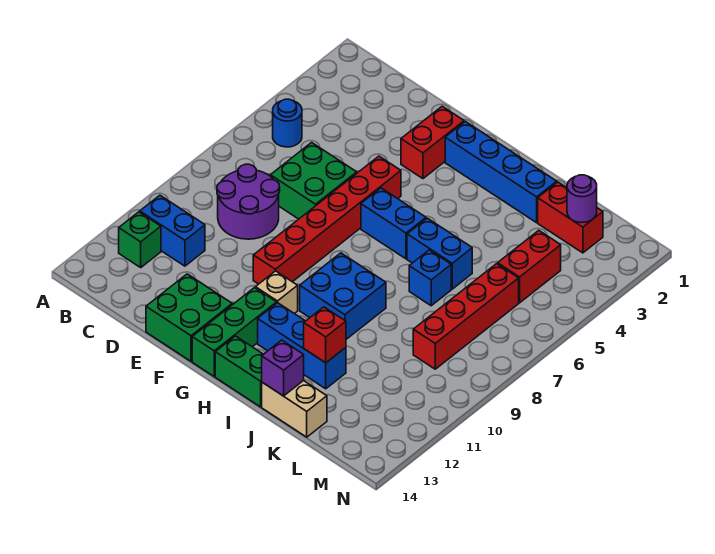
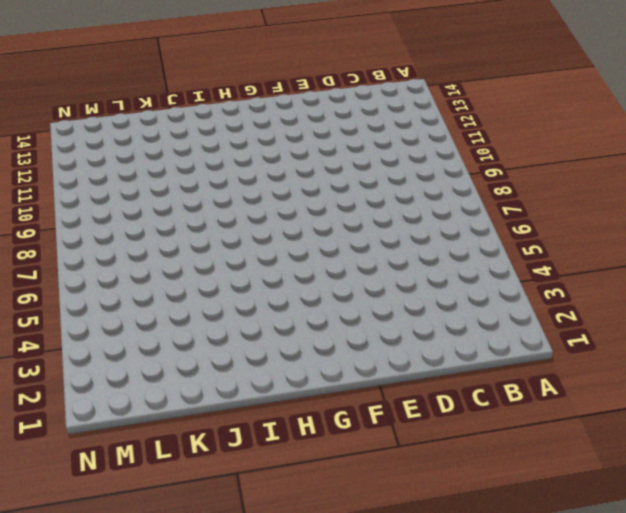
none -> blue round brick B5 level 1
none -> blue brick B11:C11 level 1
none -> green brick B12 level 1

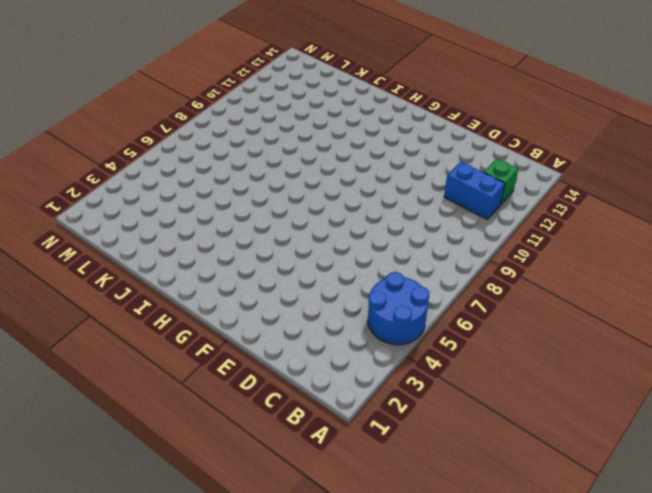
blue round brick A4:B5 level 1 -> blue round brick B5 level 1
none -> purple round brick C8:D9 level 1
none -> green brick D6:E7 level 1
none -> green brick E13:F14 level 1

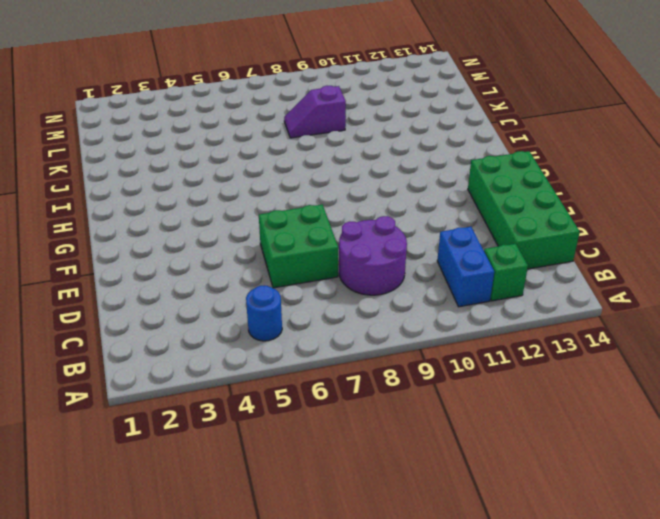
green brick C13:F14 level 1 -> green brick E13:F14 level 1
purple slope K8:K9 level 1 top 9 -> none
none -> red brick F2:F3 level 1
none -> red brick F5:F10 level 1
none -> blue brick G2:J2 level 1

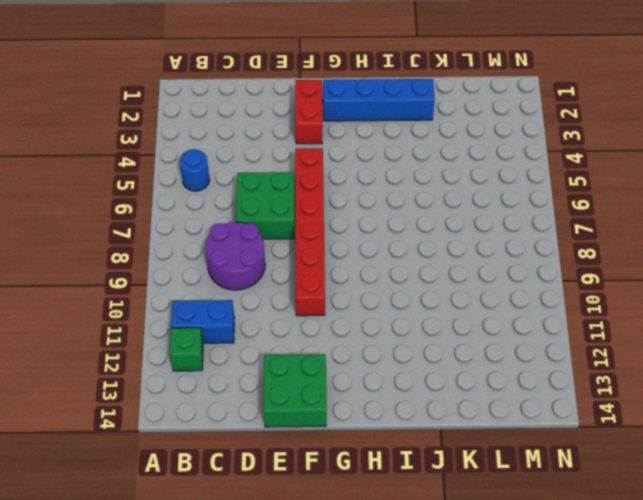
none -> blue brick G6:H6 level 1
none -> tan brick G11 level 1
none -> green brick G12:G14 level 1

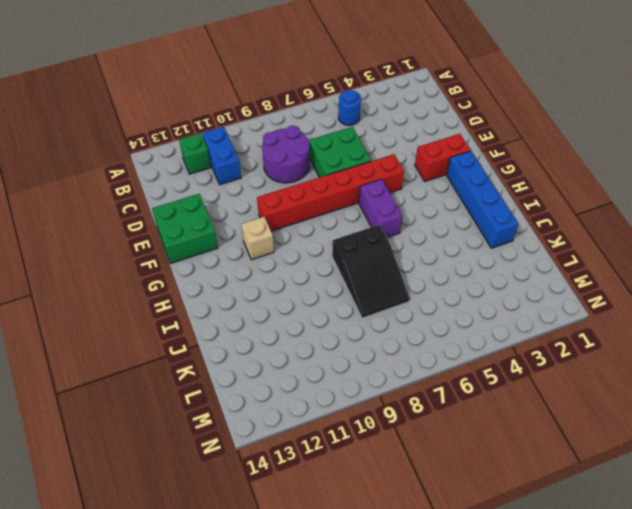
purple brick G6:H6 level 1 -> blue brick G6:H6 level 1
black slope I7:K8 level 1 top I -> blue brick J7 level 1
none -> green brick G12:G14 level 1
none -> blue brick H9:I10 level 1
none -> blue brick H12:J12 level 1

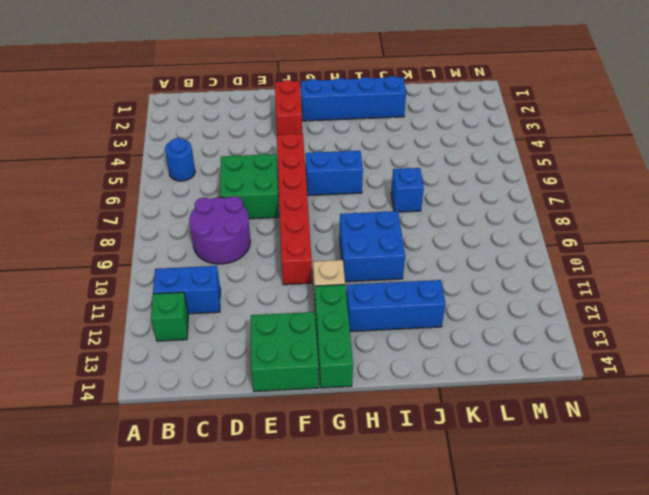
none -> green brick H14:I14 level 1
none -> blue brick I6:J6 level 1
none -> tan brick J14:K14 level 1

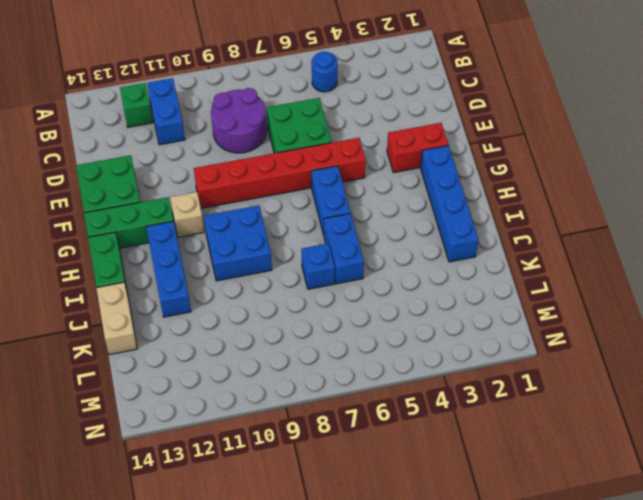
none -> red brick K2:L2 level 1
none -> red brick L4:L5 level 1
none -> red brick L6:L9 level 1

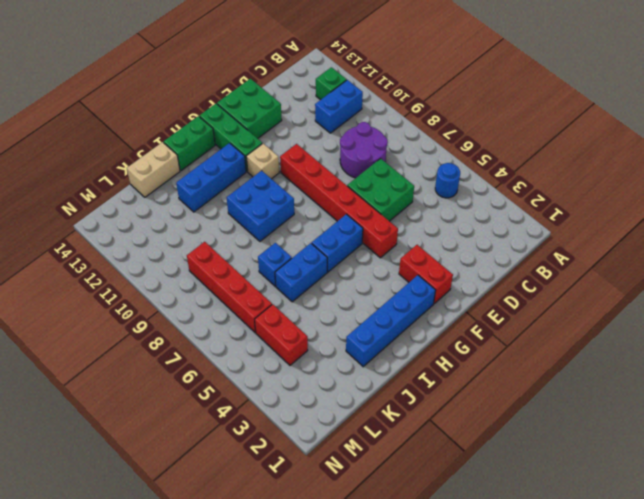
none -> red brick K2:L2 level 1
none -> red brick J12 level 2
none -> purple brick J14 level 2

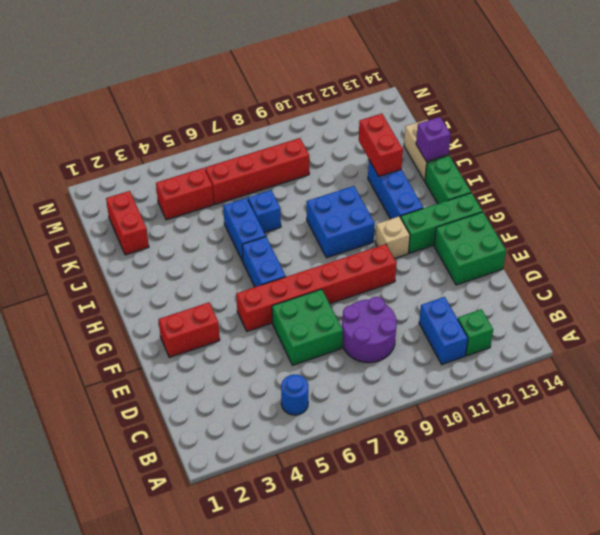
red brick J12:K12 level 2 -> red brick J12 level 2
none -> blue brick G2:J2 level 1
none -> purple round brick L2 level 2

